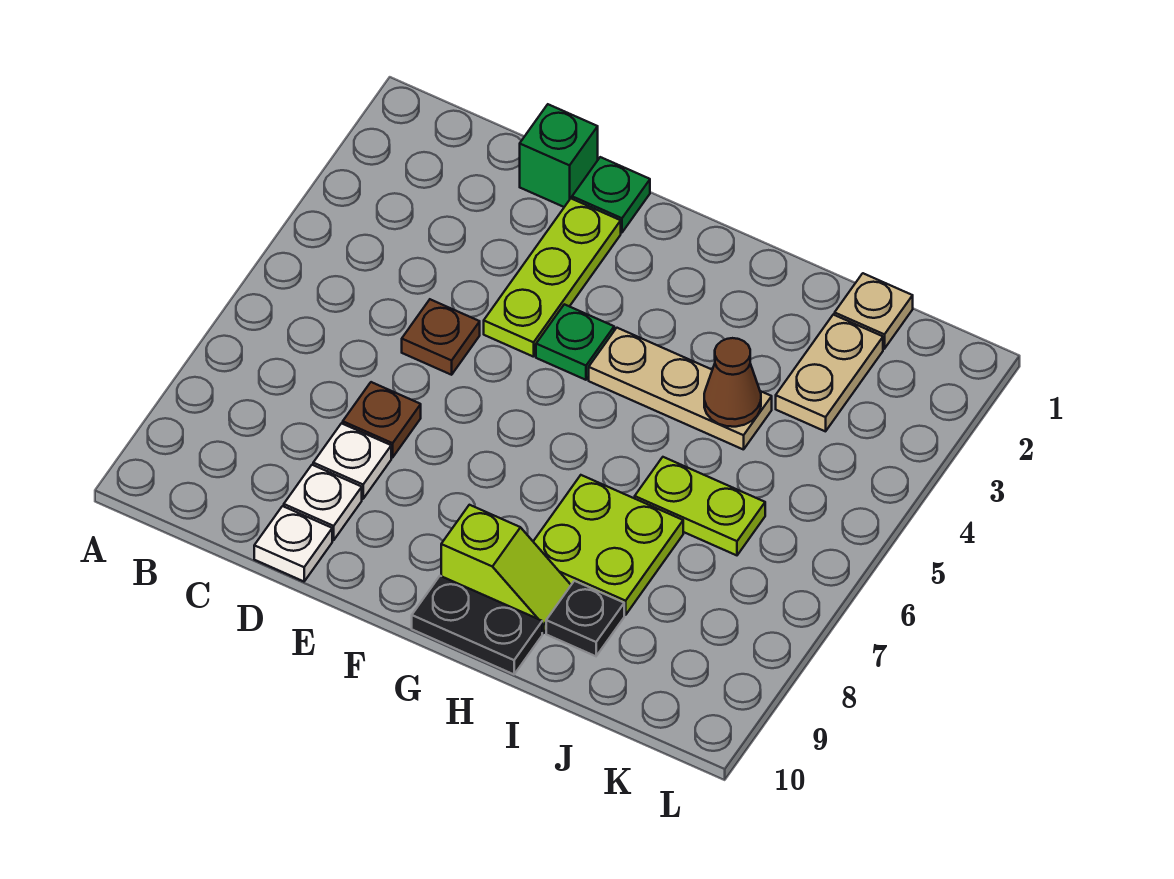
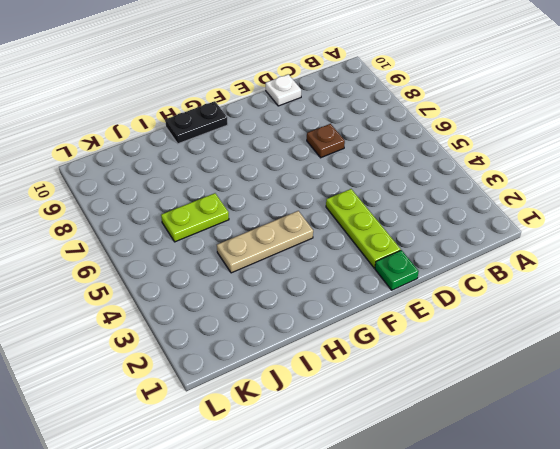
none -> green brick D1 level 1
none -> brown plate D5 level 1
none -> white plate D8 level 1

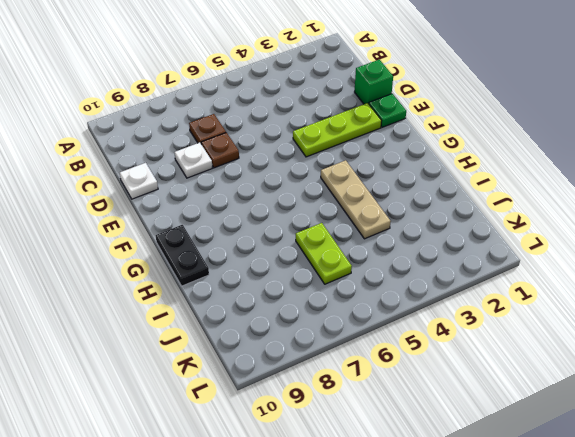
brown plate C7 level 1 -> brown plate D5 level 1
none -> white plate D9 level 1
none -> green plate F4 level 1
none -> lime slope G9:H9 level 1 top G

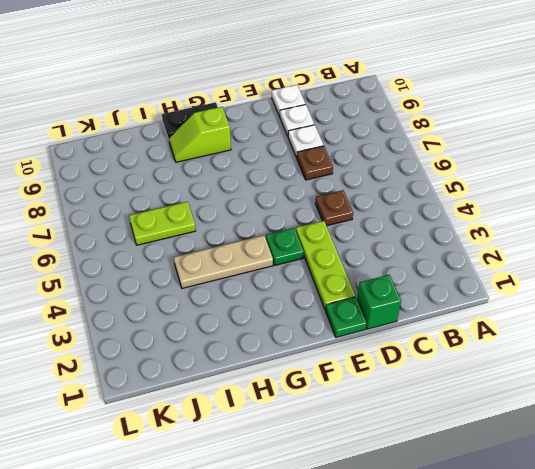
none -> lime plate H7:I8 level 1
none -> black plate I9 level 1
none -> tan plate J1 level 1

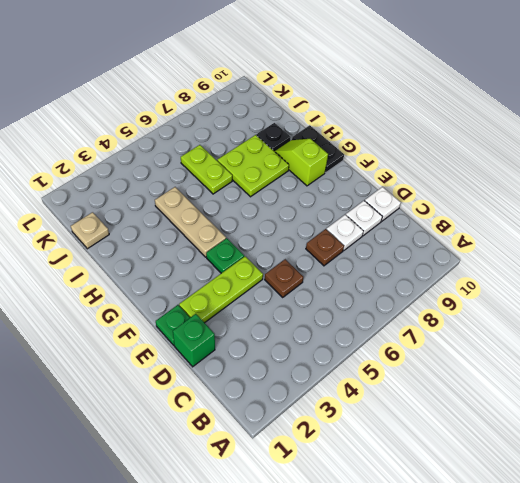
none -> tan plate J2:J3 level 1
none -> brown cone I4 level 2

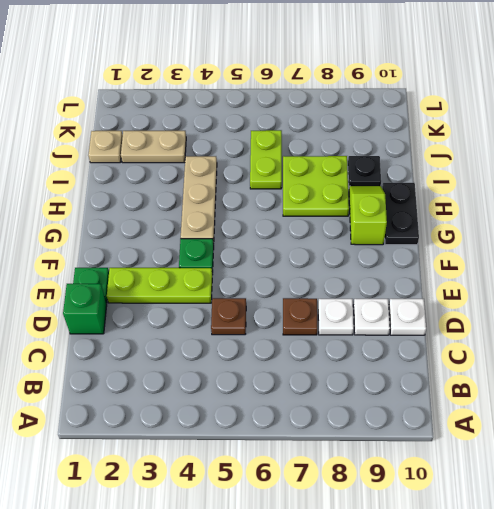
none -> brown cone I4 level 2

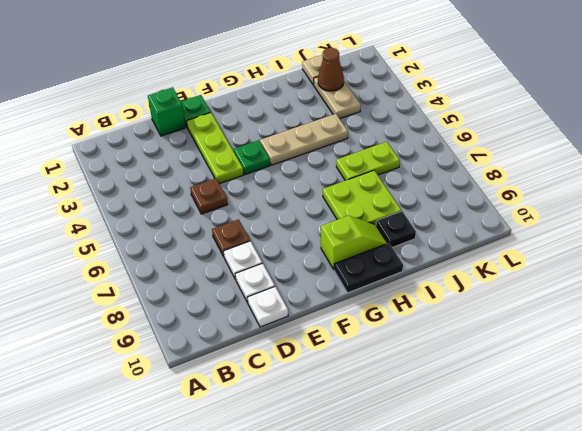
brown cone J2 level 2 -> brown cone I4 level 2

